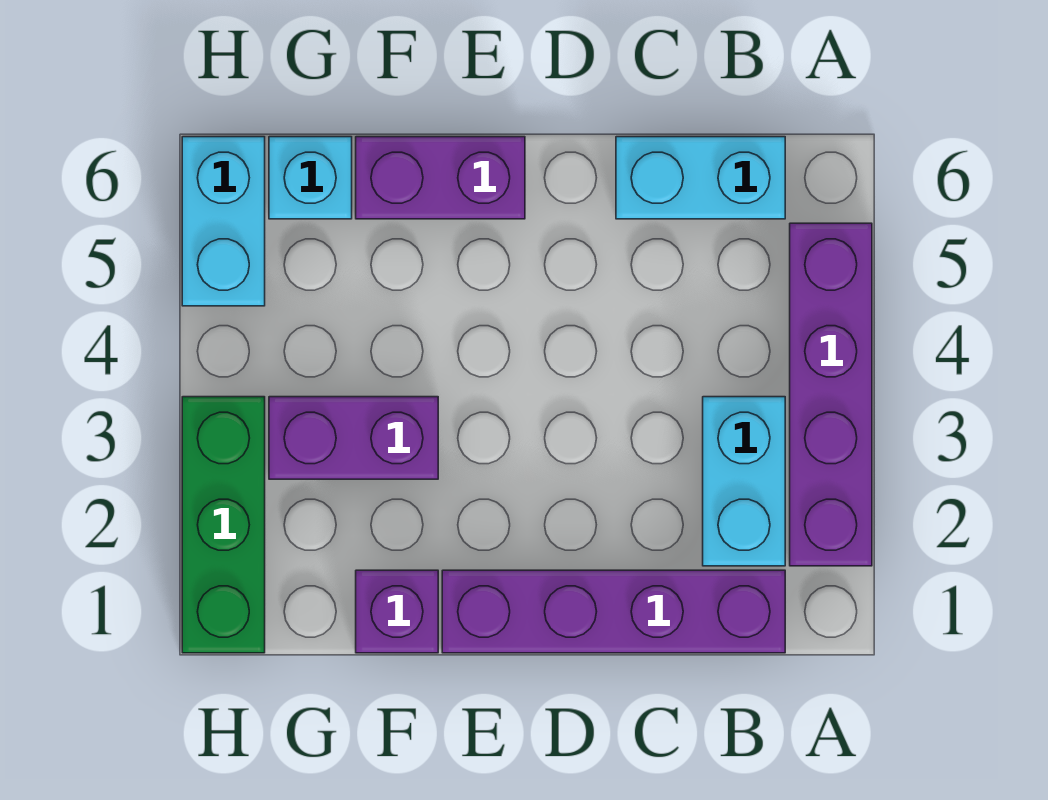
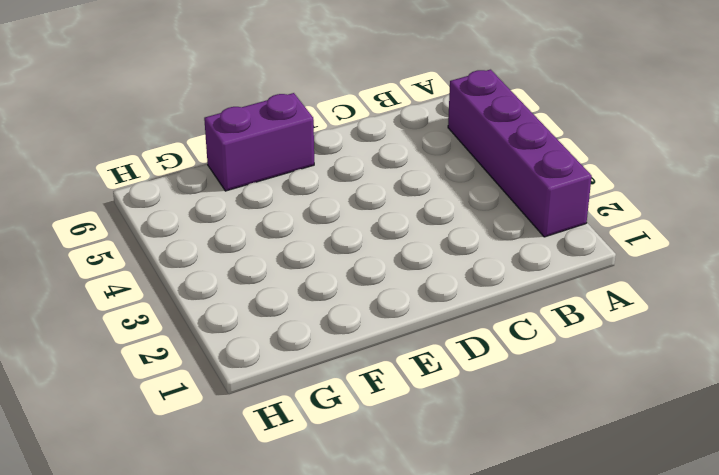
none -> purple brick B1:E1 level 1
none -> cyan brick B2:B3 level 1

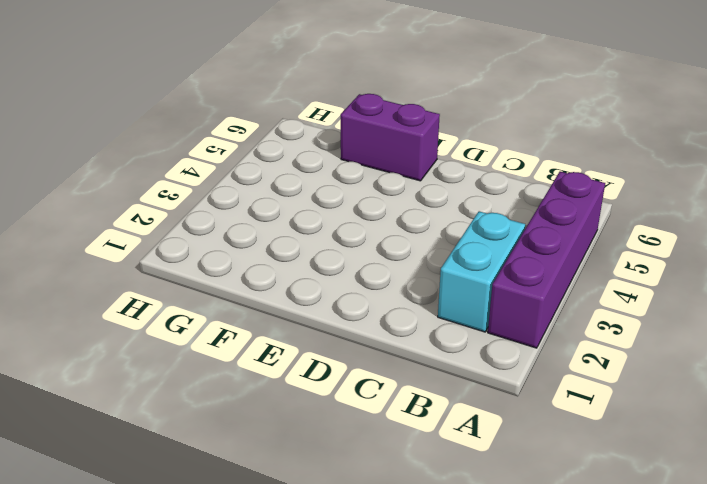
none -> purple brick B1:E1 level 1
none -> cyan brick B6:C6 level 1

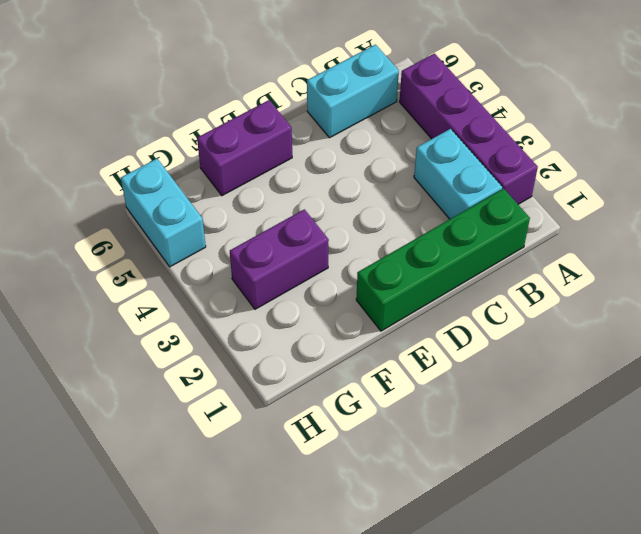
green brick B1:E1 level 1 -> purple brick B1:E1 level 1
none -> purple brick F1 level 1
none -> cyan brick G6 level 1

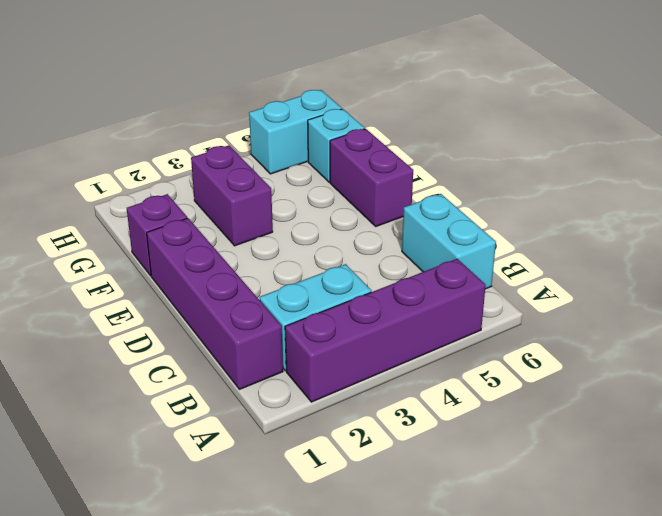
none -> green brick H1:H3 level 1

